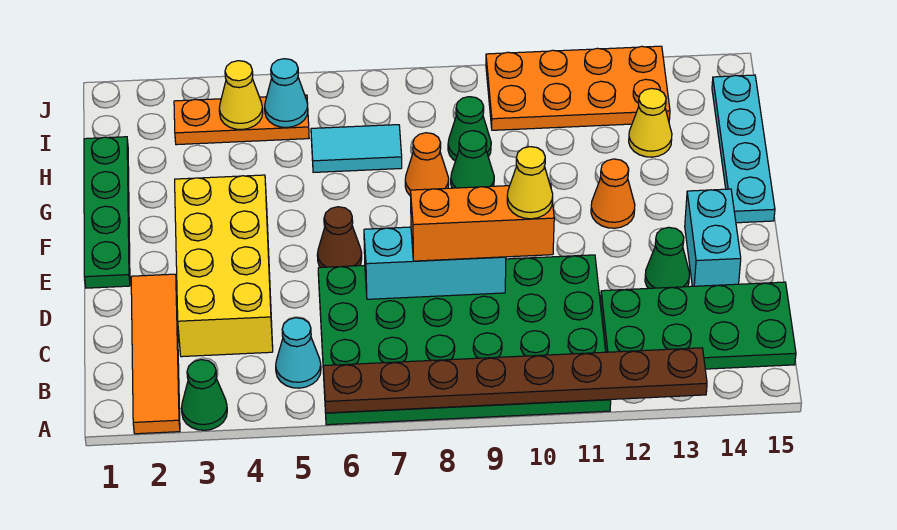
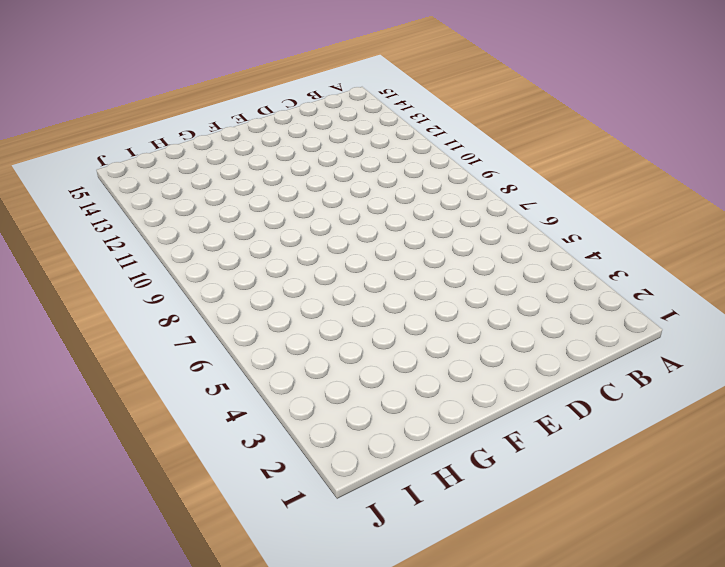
none -> orange tile A2:D2 level 1
none -> green cone A3 level 1
none -> green plate A6:D11 level 1

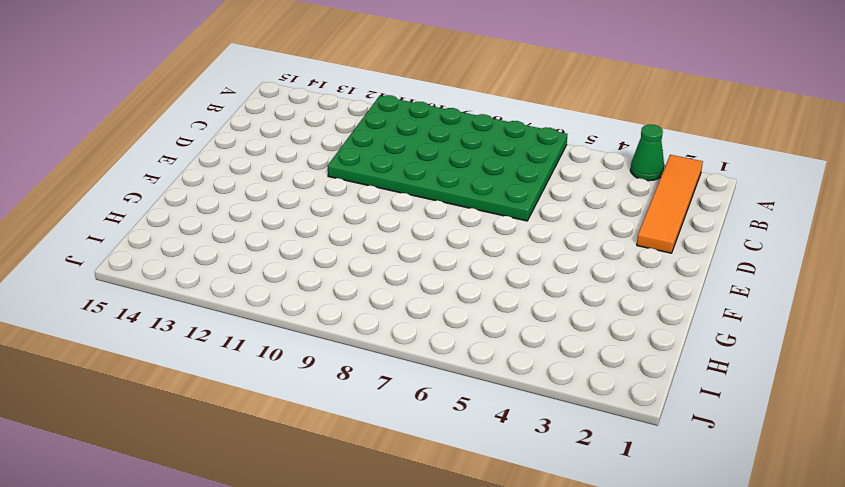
none -> cyan cone B5 level 1
none -> green plate B12:C15 level 1
none -> yellow brick C3:F4 level 1

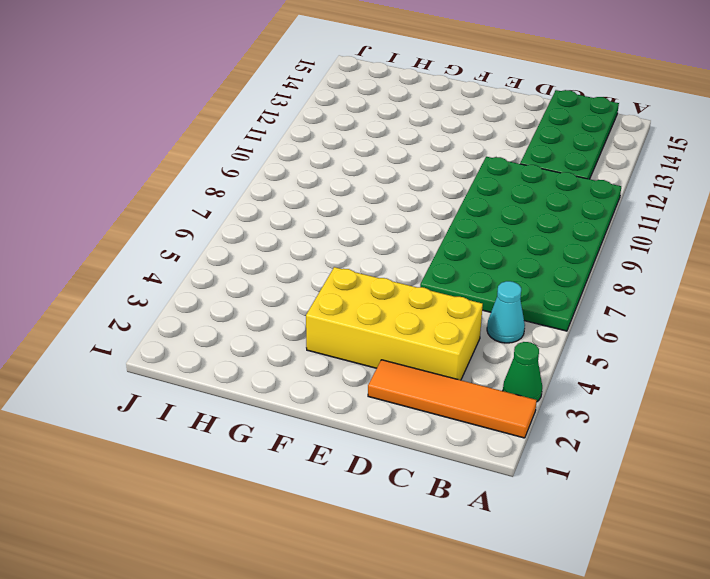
none -> green cone D13 level 1
none -> cyan brick D14:E14 level 1
none -> green plate E1:H1 level 1

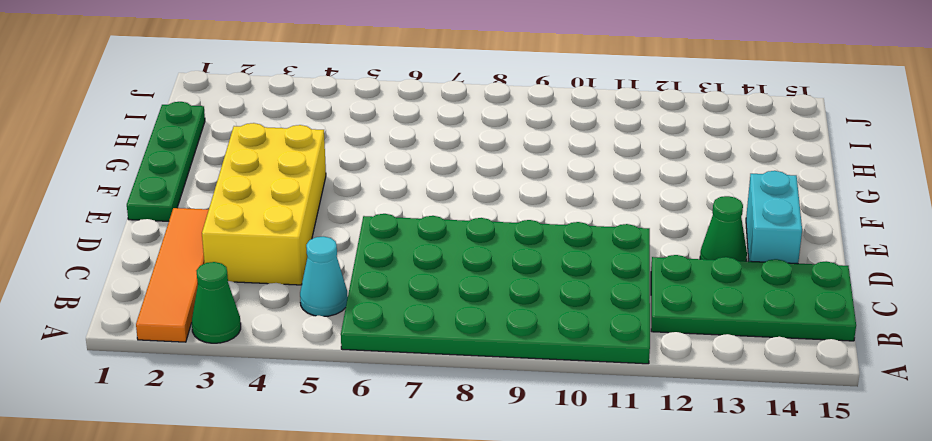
none -> brown cone E6 level 1
none -> orange cone F12 level 1
none -> cyan plate F15:I15 level 1

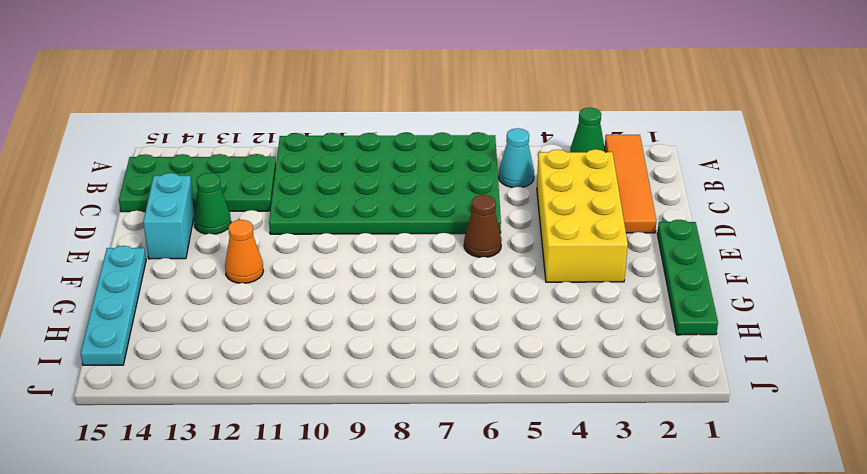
none -> orange cone G8 level 1
none -> green cone G9 level 1
none -> cyan tile H6:H7 level 1

